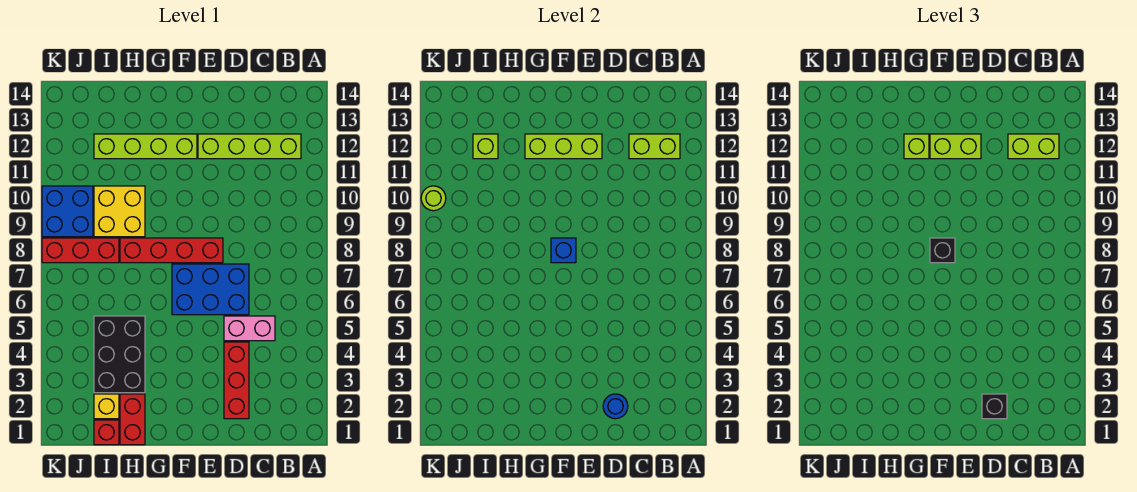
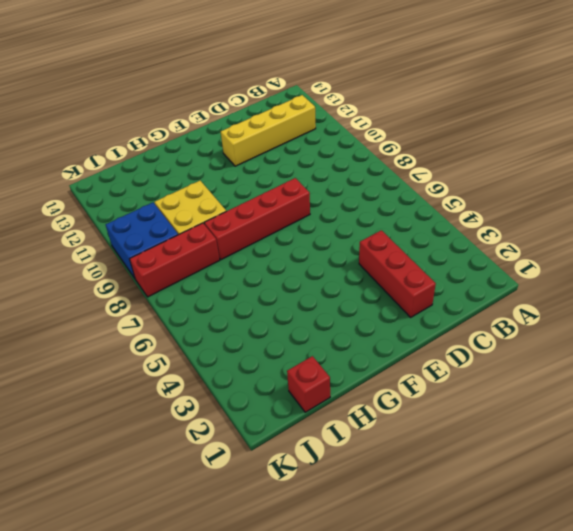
yellow brick B12:E12 level 1 -> lime brick B12:E12 level 1
none -> pink brick C5:D5 level 1
none -> blue brick D6:F7 level 1
none -> lime brick F12:I12 level 1

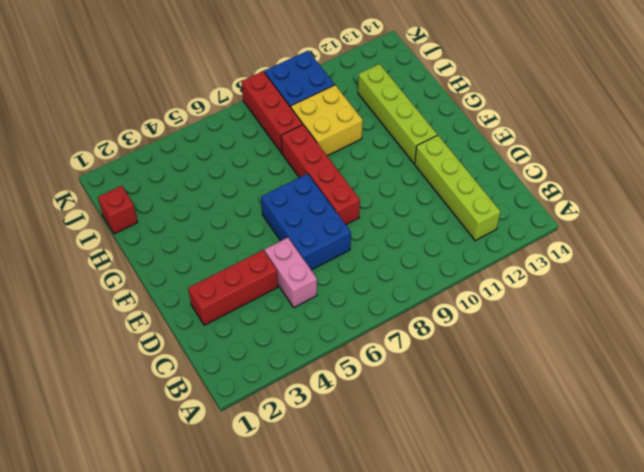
none -> red brick H1:H2 level 1
none -> black brick H3:I5 level 1
none -> yellow brick I2 level 1

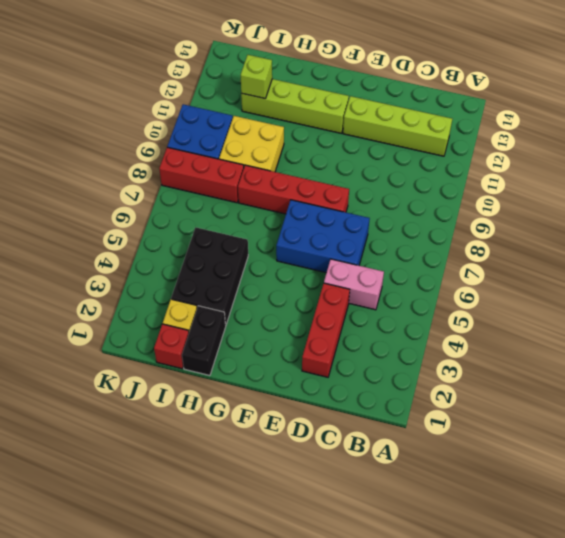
black brick H1:H2 level 1 -> red brick H1:H2 level 1
none -> lime brick B12:C12 level 2
none -> blue round brick D2 level 2
none -> lime brick E12:G12 level 2

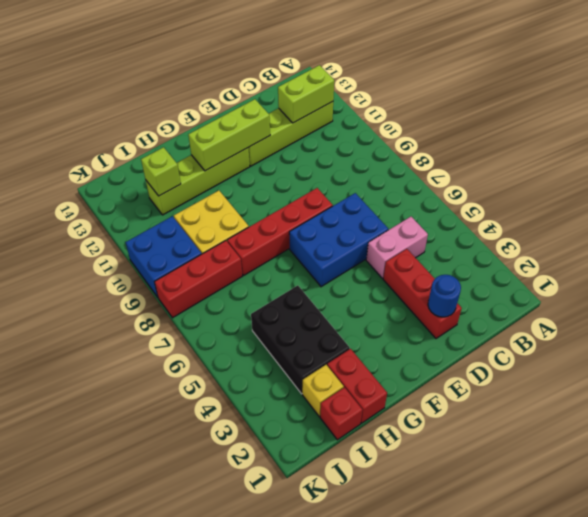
none -> blue brick F8 level 2
none -> lime round brick K10 level 2
none -> lime brick B12:C12 level 3

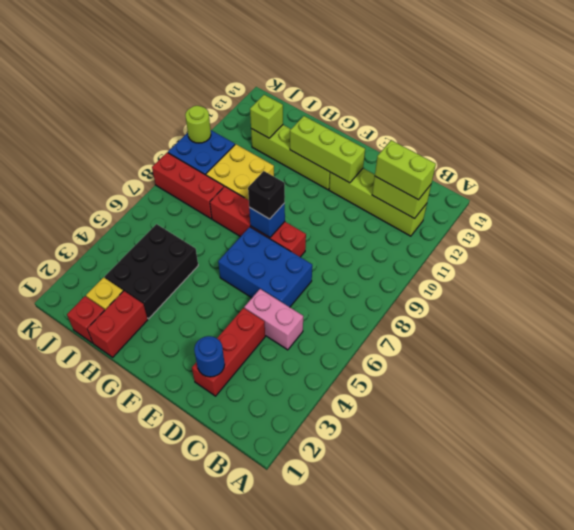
none -> black brick D2 level 3
none -> lime brick E12:F12 level 3
none -> lime brick G12 level 3

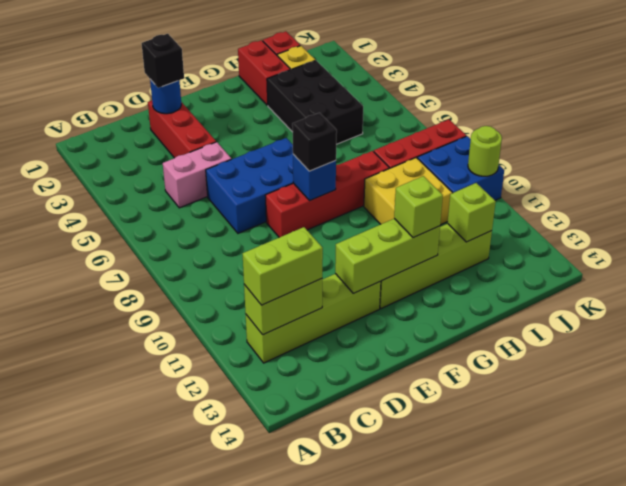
none -> lime brick E12:F12 level 3

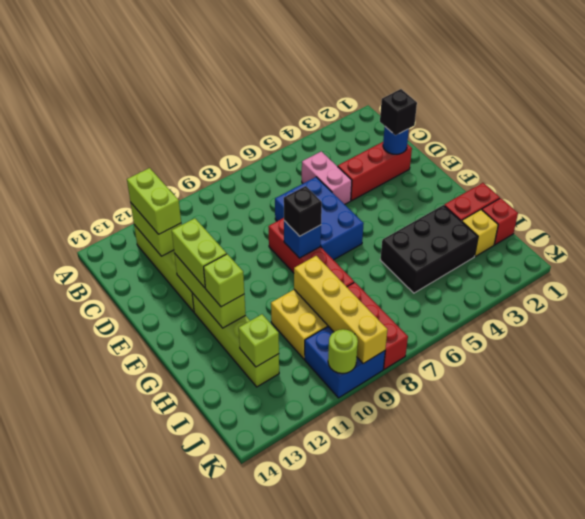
yellow brick H9:K9 level 2 -> none

